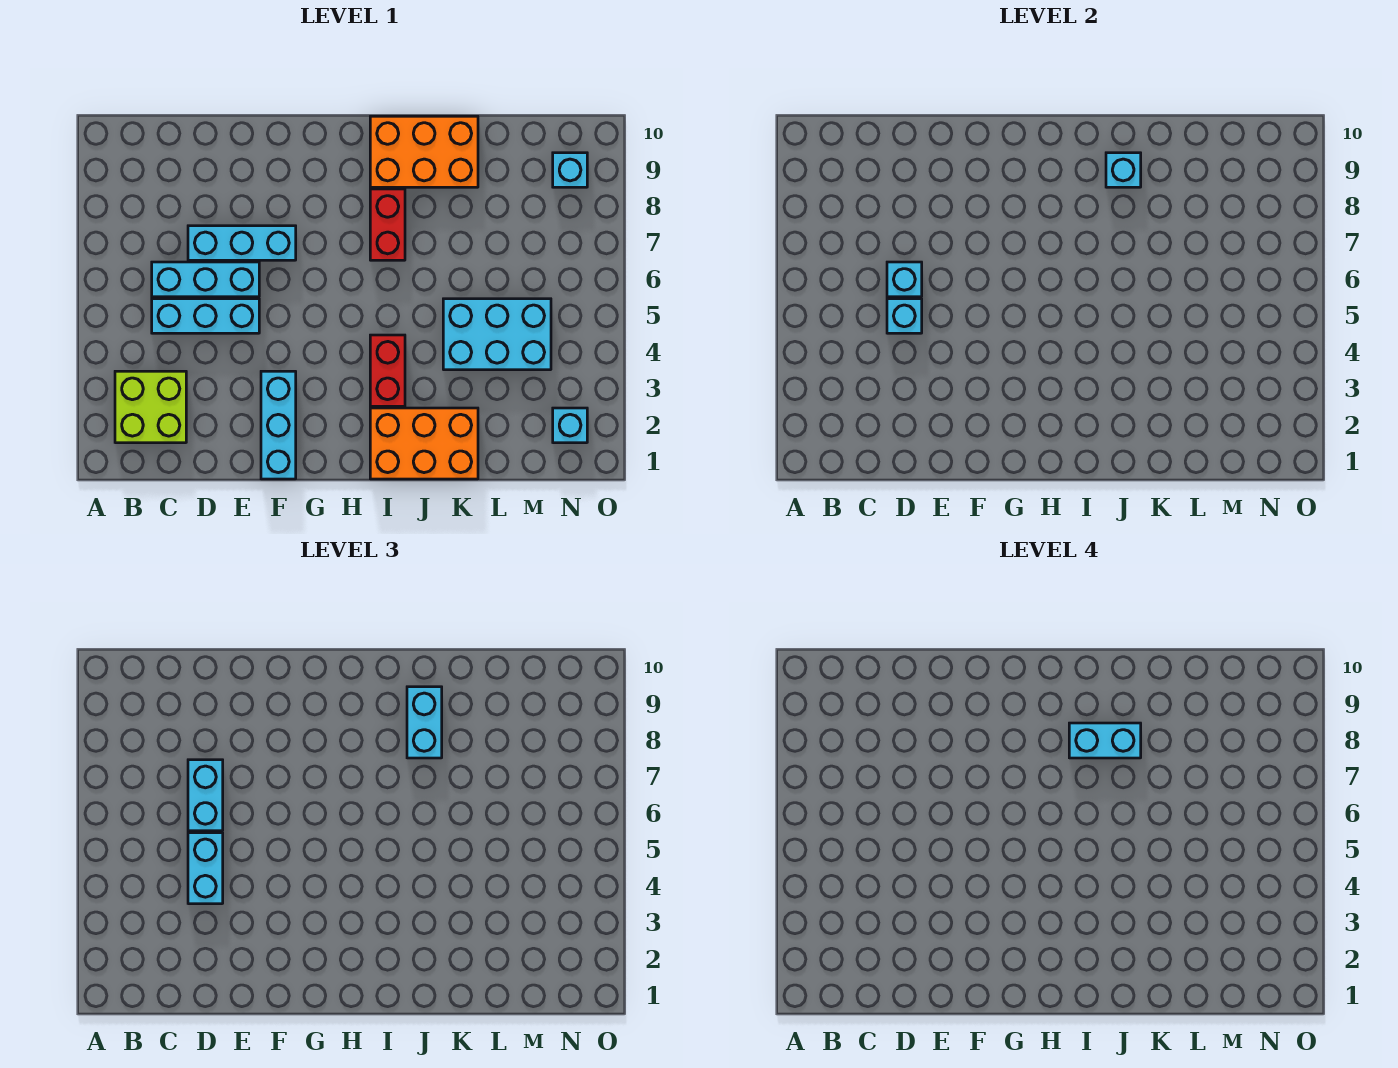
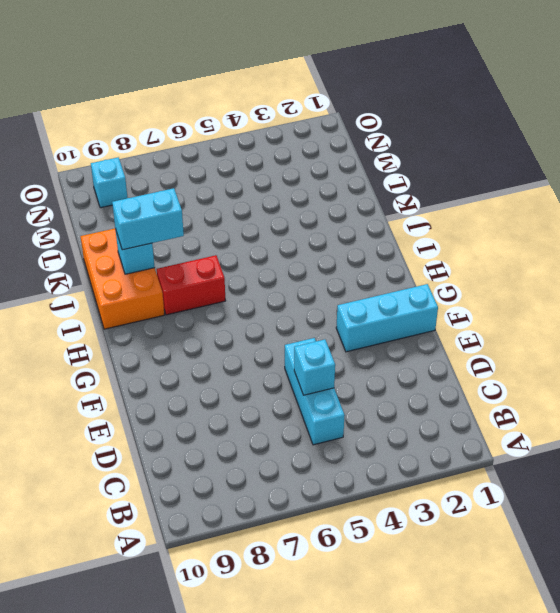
none -> lime brick B2:C3 level 1
none -> cyan brick C6:E6 level 1
none -> cyan brick D7:F7 level 1

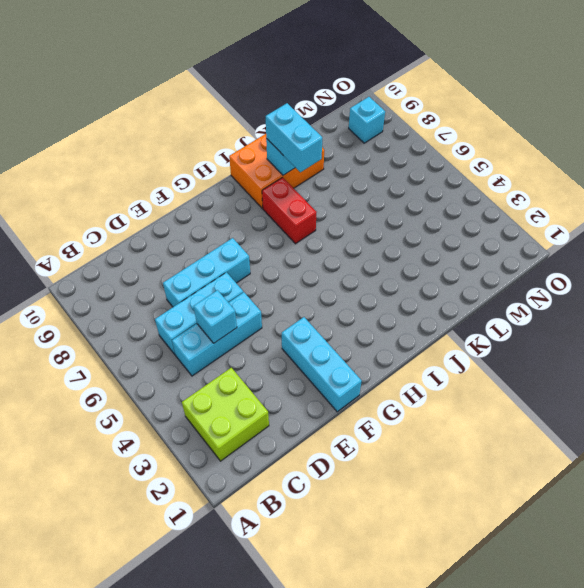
none -> orange brick I1:K2 level 1
none -> red brick I3:I4 level 1
none -> cyan brick K4:M5 level 1

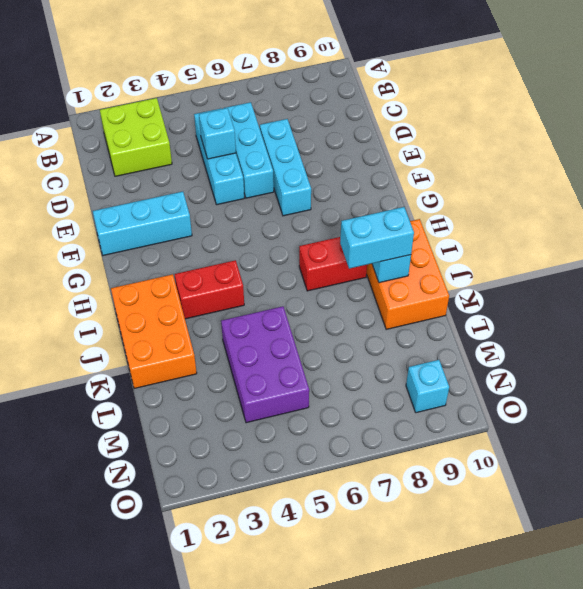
purple brick K4:M5 level 1 -> cyan brick K4:M5 level 1
none -> cyan brick N2 level 1
none -> cyan brick D6 level 2
none -> cyan brick D4:D5 level 3

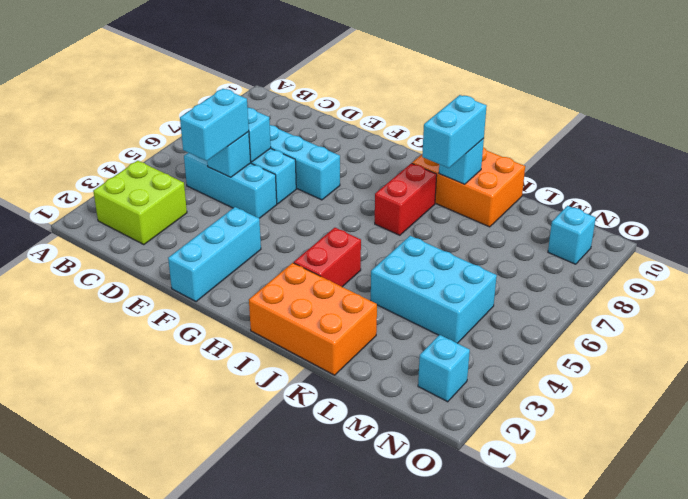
none -> cyan brick D6:D7 level 3
none -> cyan brick I8:J8 level 4

